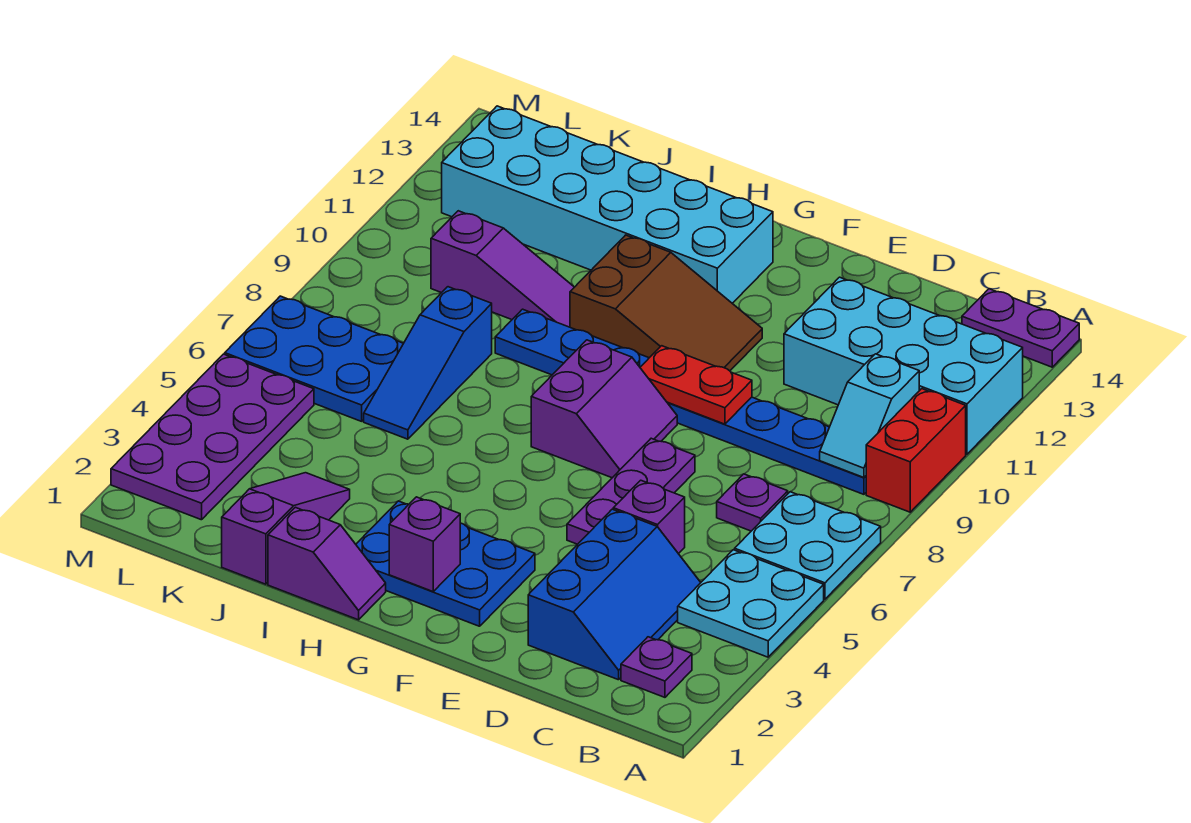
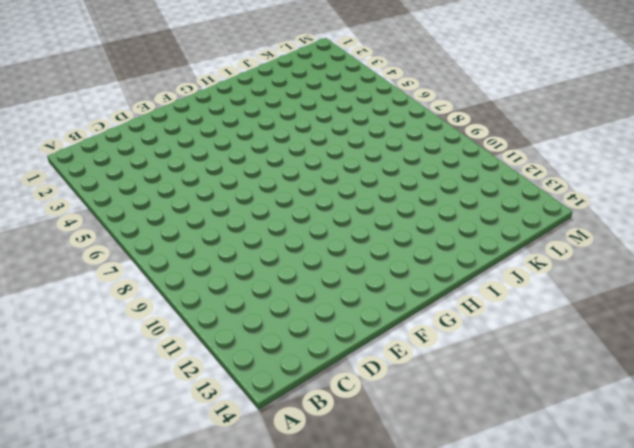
none -> cyan plate A4:B5 level 1
none -> cyan plate A6:B7 level 1
none -> red brick A9:A10 level 1

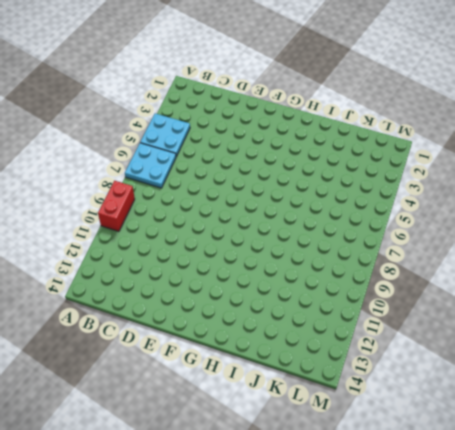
none -> cyan brick A11:D12 level 1
none -> purple plate A14:B14 level 1
none -> purple plate B2 level 1

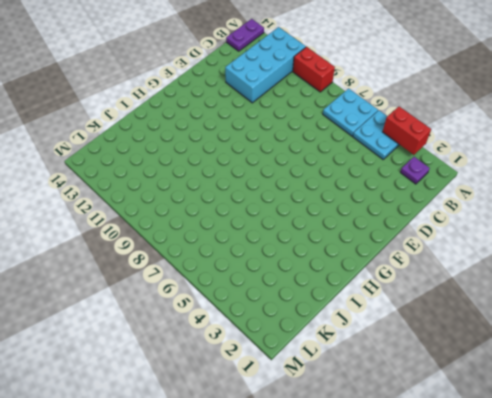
red brick A3:A4 level 2 -> none
none -> blue plate B9:I9 level 1
none -> blue slope C2:D4 level 1 top D
none -> purple plate C7 level 1

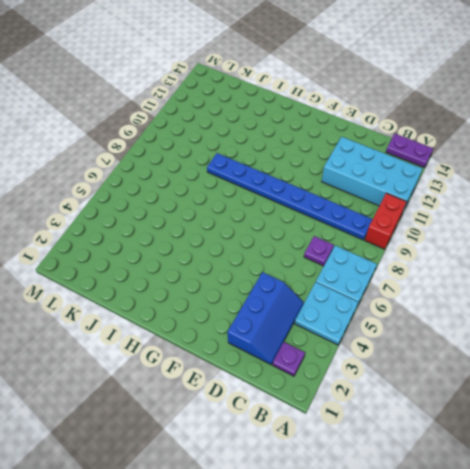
none -> purple brick D5 level 1
none -> purple plate E5:E7 level 1
none -> blue plate F2:H3 level 1

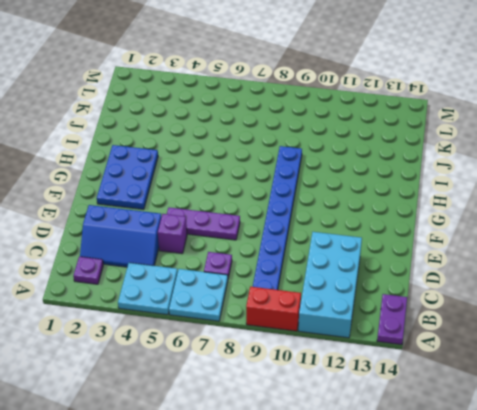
none -> purple slope F7:G8 level 1 top G
none -> brown slope F10:H11 level 1 top H
none -> cyan brick G12:L13 level 1

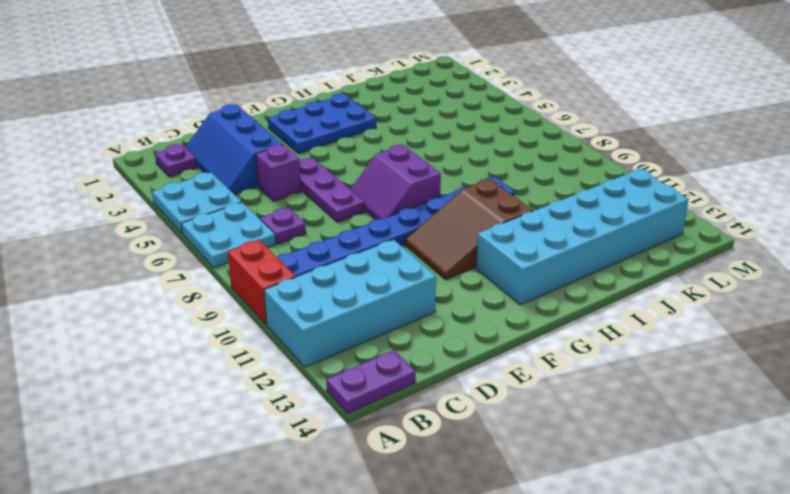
none -> purple slope H1:I1 level 1 top I
none -> purple slope I10:K10 level 1 top K
none -> purple slope J1:J3 level 1 top 1

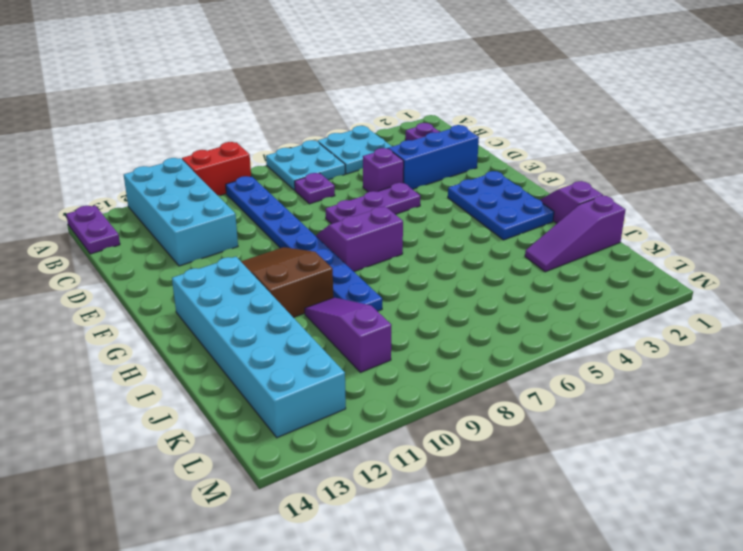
none -> blue slope J6:J8 level 1 top 8
none -> blue plate K6:M7 level 1
none -> purple plate L2:M5 level 1

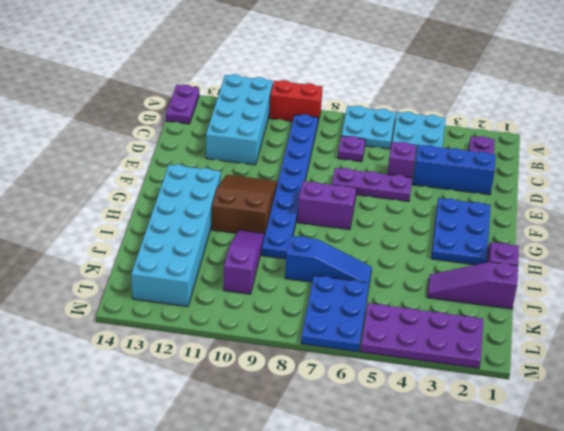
none -> cyan slope B9:B10 level 2 top 10
none -> red plate E9:F9 level 2
none -> purple brick G2 level 2

